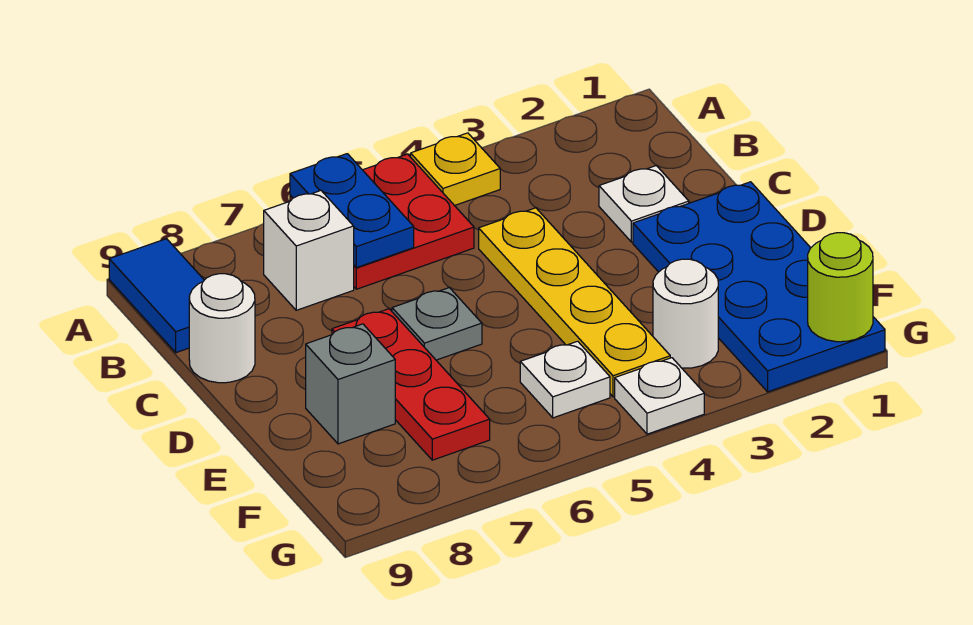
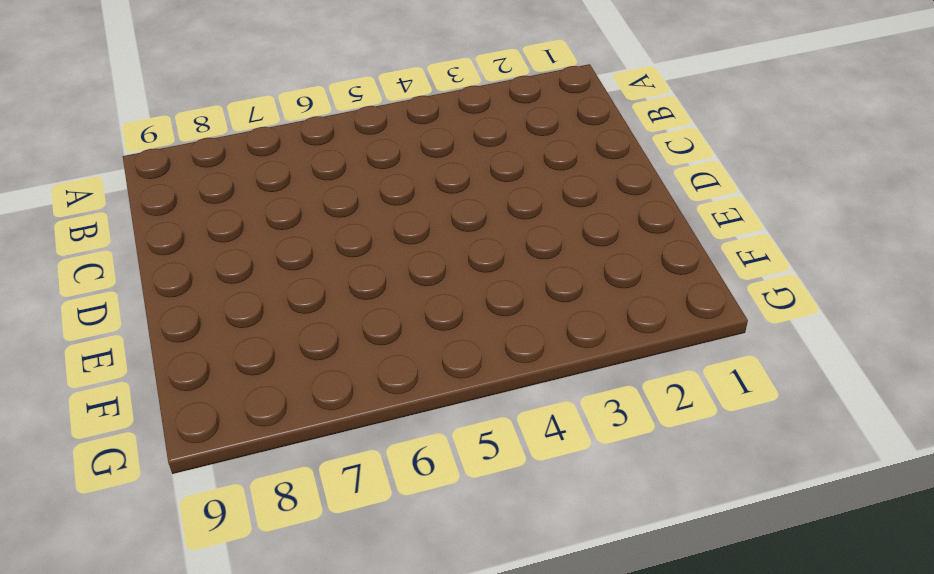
none -> yellow plate A4 level 1
none -> red plate A5:B6 level 1
none -> blue tile A9:B9 level 1

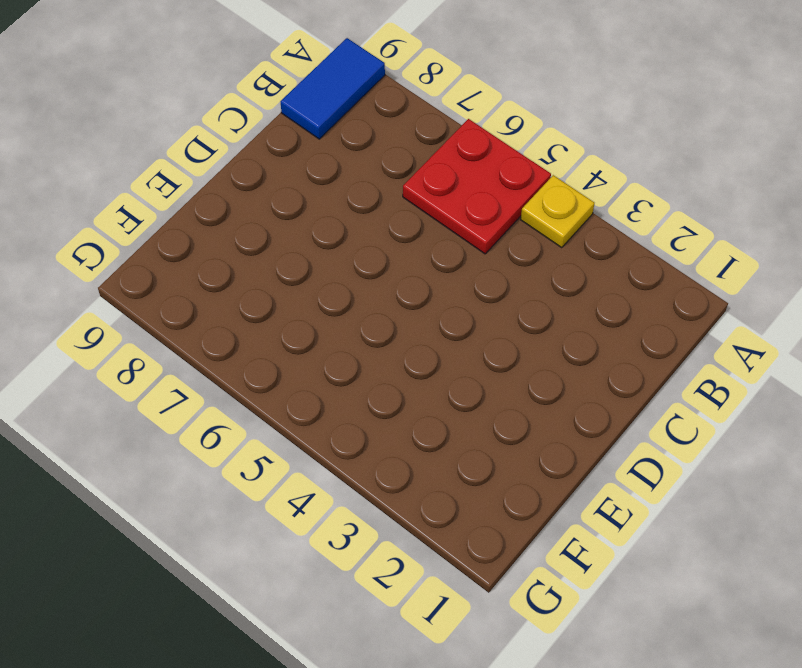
none -> white brick B7 level 1
none -> white plate C2 level 1
none -> yellow plate C4:F4 level 1

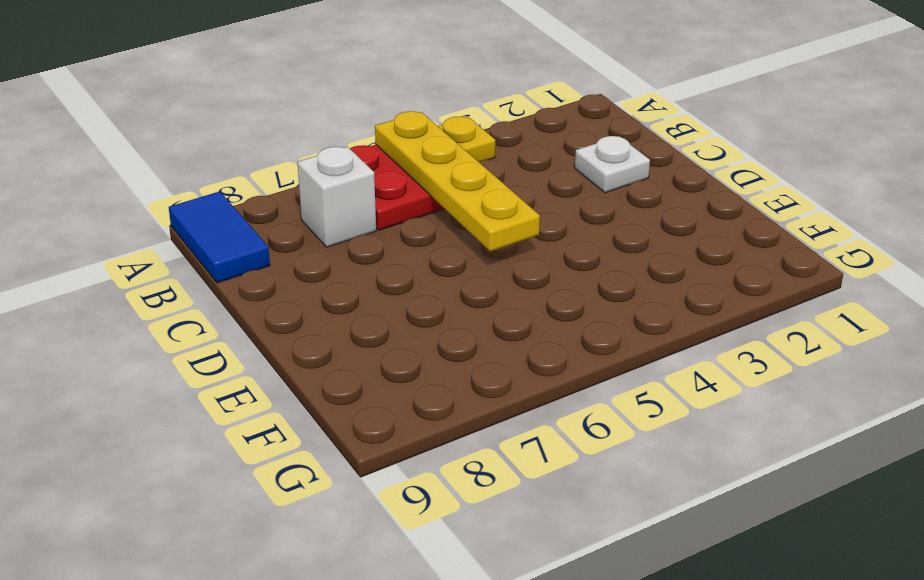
yellow plate A5:D5 level 2 -> yellow plate C4:F4 level 1
none -> white round brick C9 level 1
none -> blue plate D1:G2 level 1
none -> grey plate D6 level 1

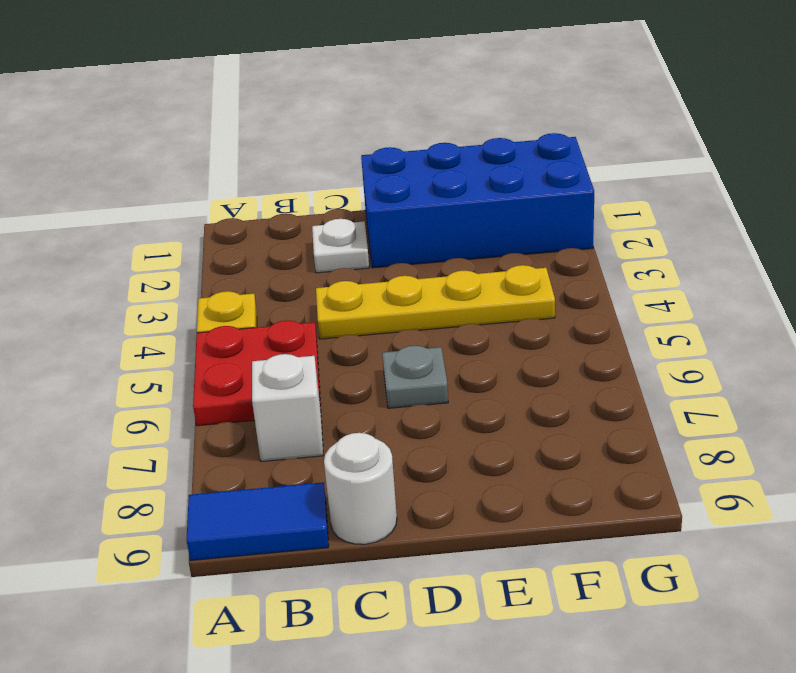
blue brick D1:G2 level 1 -> blue plate D1:G2 level 1
none -> red plate D7:F7 level 1
none -> grey brick E8 level 1
none -> white round brick F3 level 1

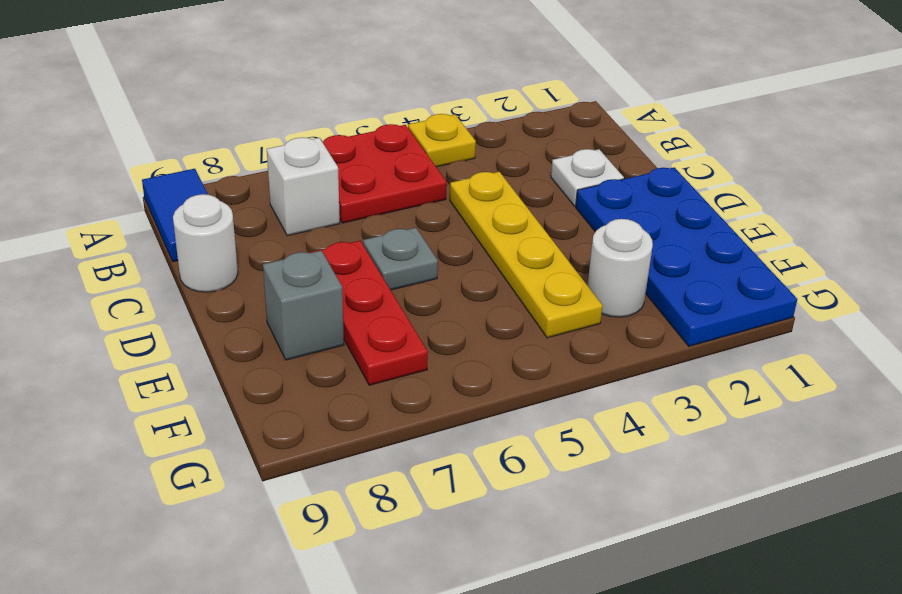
none -> white plate F5 level 1
none -> white plate G4 level 1
none -> blue plate A6:B6 level 2

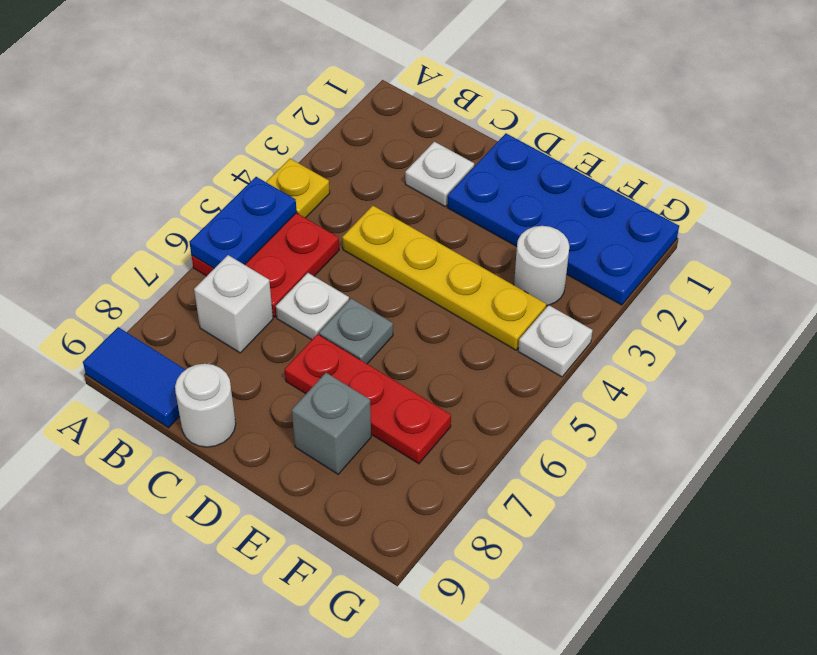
blue plate A5:A6 level 2 -> blue plate A6:B6 level 2
white plate C6 level 1 -> white plate F5 level 1
none -> lime round brick G1 level 2

